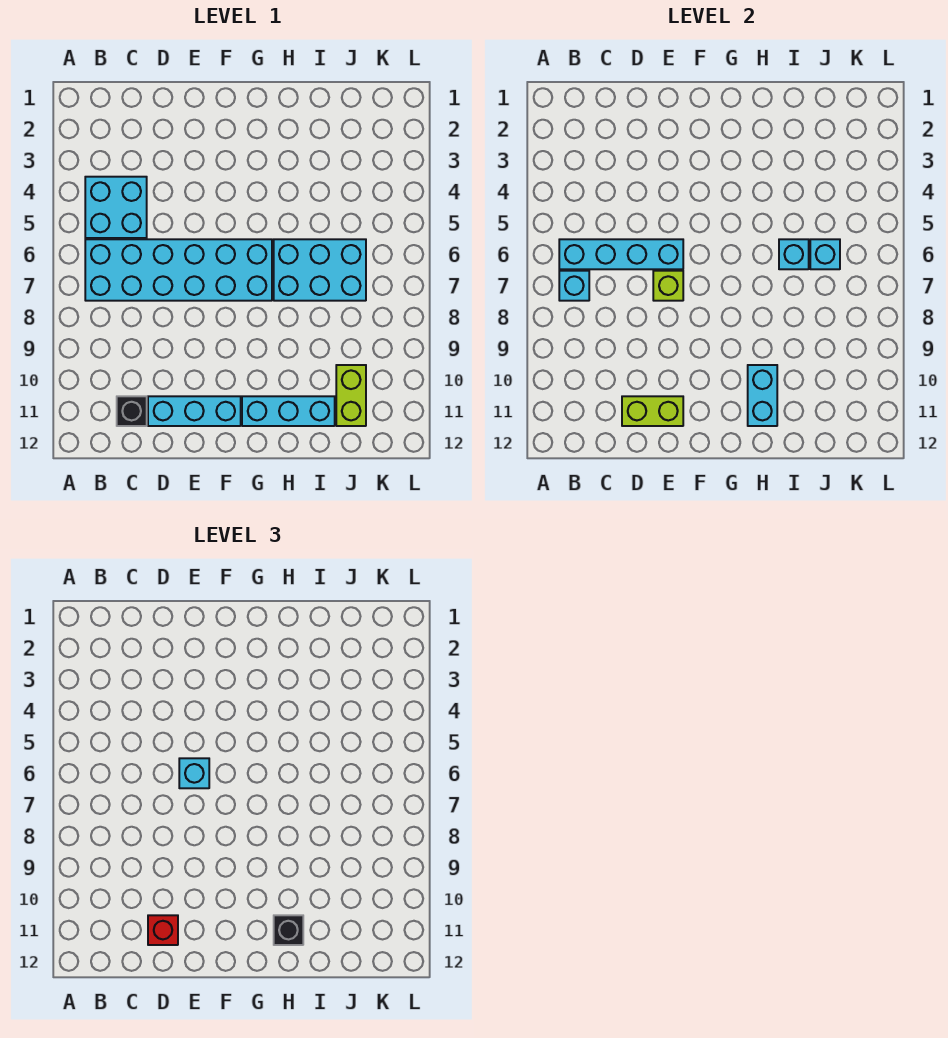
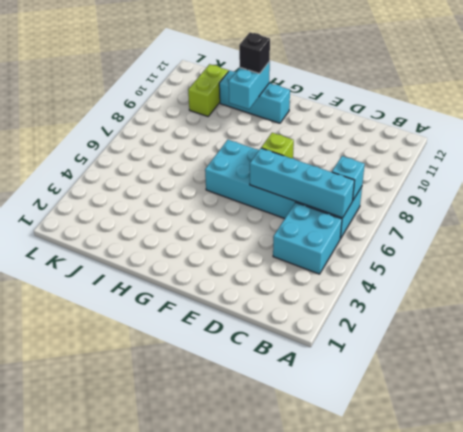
none -> black brick C11 level 1
none -> cyan brick D11:F11 level 1
none -> cyan brick H6:J7 level 1

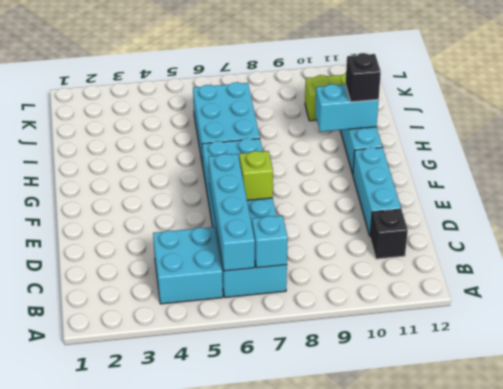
none -> lime brick D11:E11 level 2
none -> cyan brick I6 level 2
none -> cyan brick J6 level 2

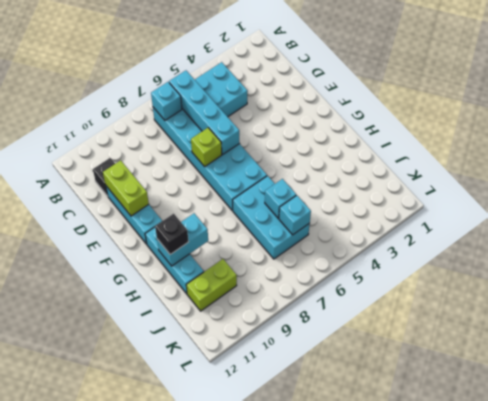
none -> red brick D11 level 3
none -> cyan brick E6 level 3

